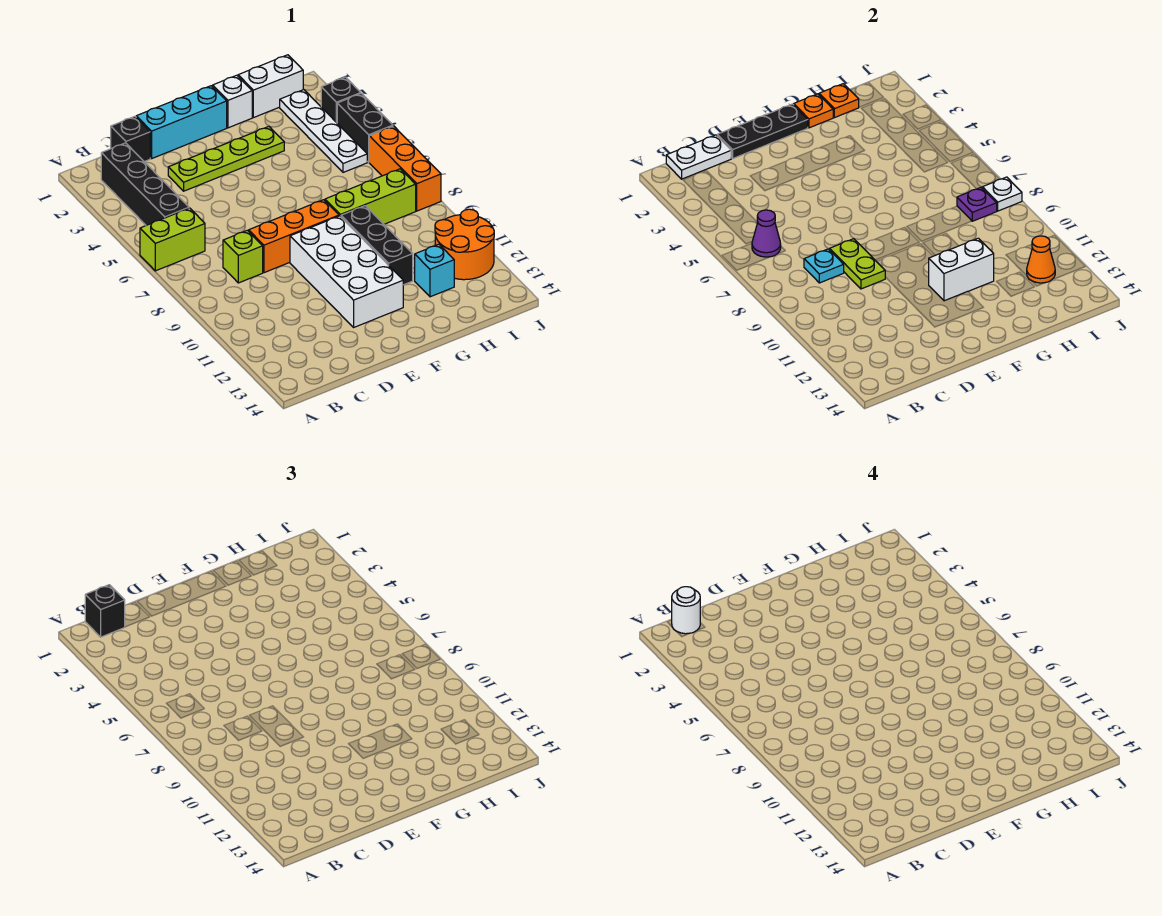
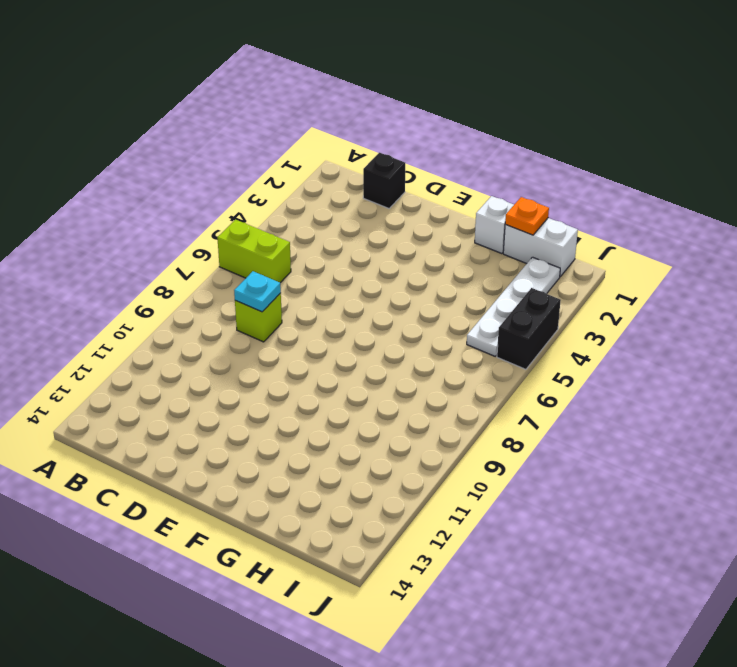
none -> black brick B2:B5 level 1
none -> cyan brick D1:F1 level 1
none -> lime plate D3:G3 level 1
none -> orange brick D8:F8 level 1

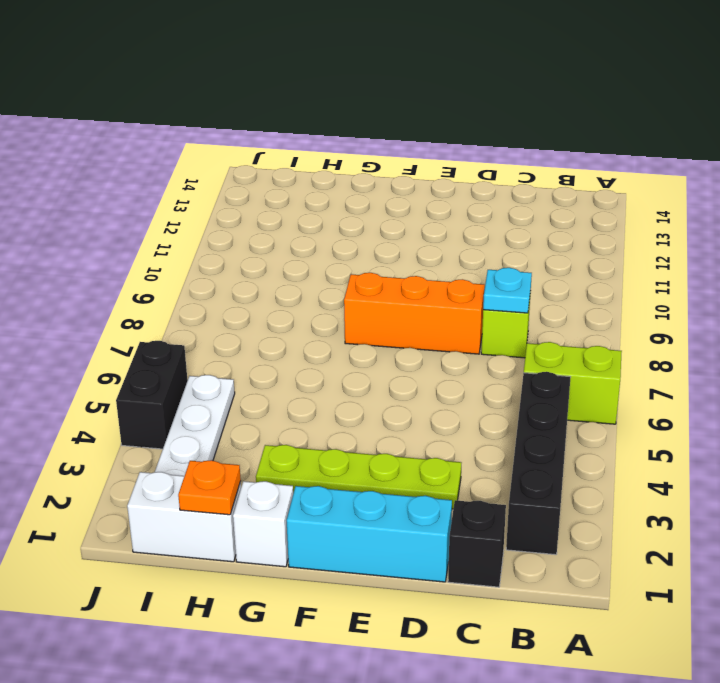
none -> white brick E9:F12 level 1
none -> lime brick G8:I8 level 1
none -> black brick G9:G11 level 1
none -> cyan brick H12 level 1

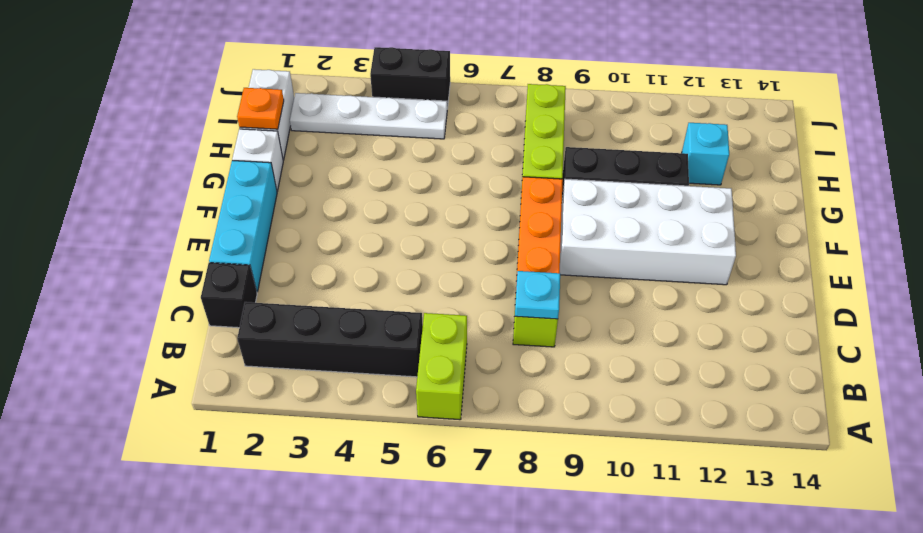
none -> lime plate D3:G3 level 1
none -> orange round brick I11:J12 level 1
none -> black brick J3 level 1
none -> orange brick J6:J8 level 1

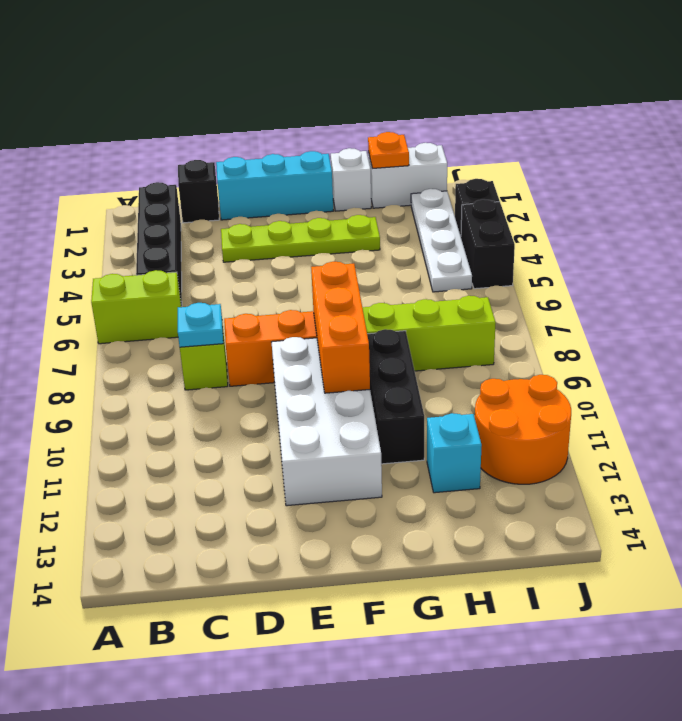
orange brick F8:F10 level 2 -> orange brick J6:J8 level 1
none -> white plate B1:C1 level 2
none -> purple cone B6 level 2
none -> black plate D1:F1 level 2
none -> lime plate D8:D9 level 2

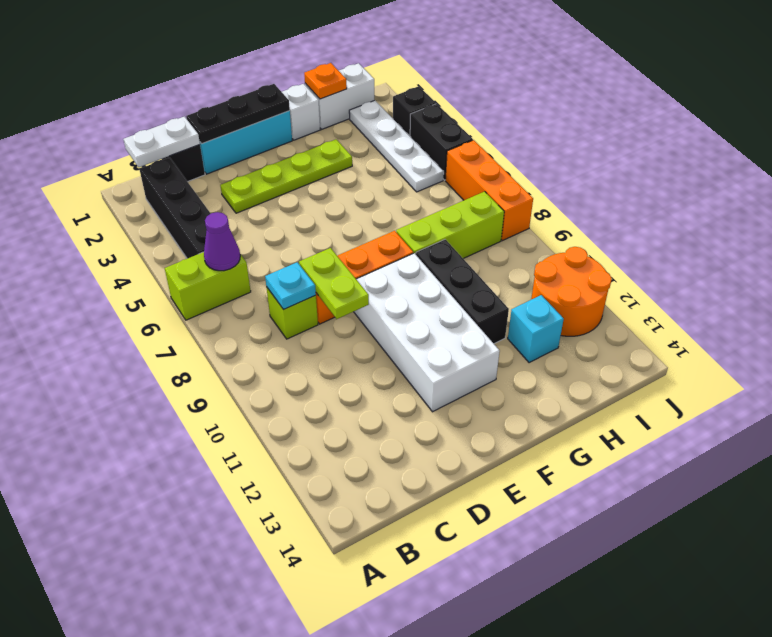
none -> white brick F11:G11 level 2
none -> orange plate G1 level 2
none -> purple plate I8 level 2
none -> orange cone I12 level 2

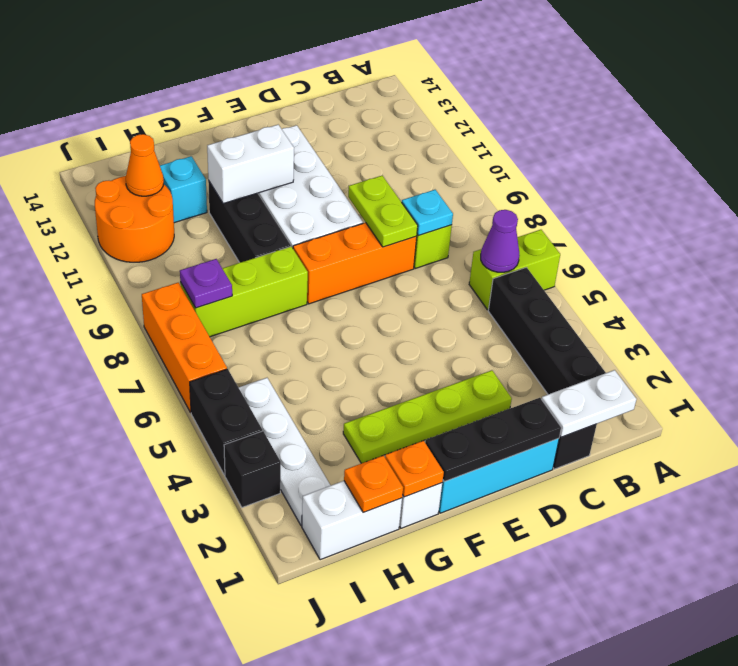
none -> white plate J8 level 2
none -> black brick B1 level 3
none -> white round brick B1 level 4

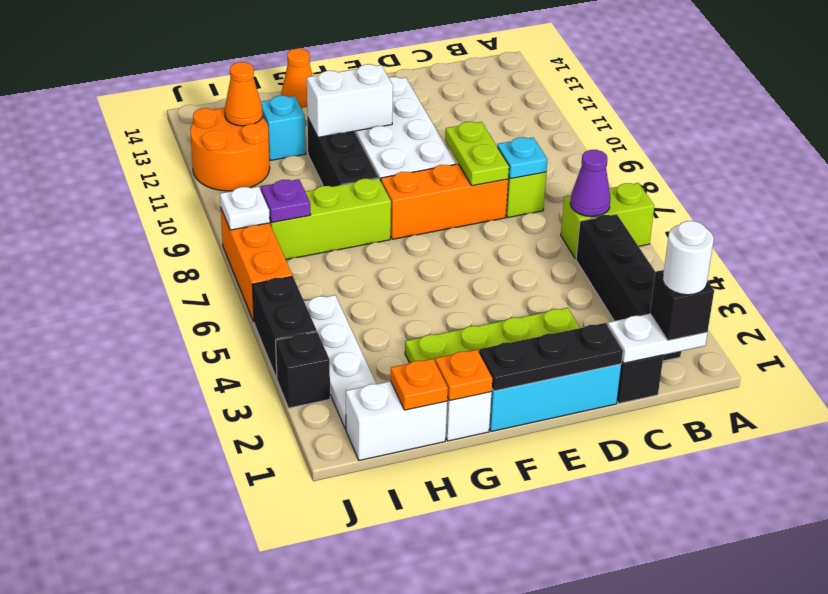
orange cone G14 level 1 -> none

